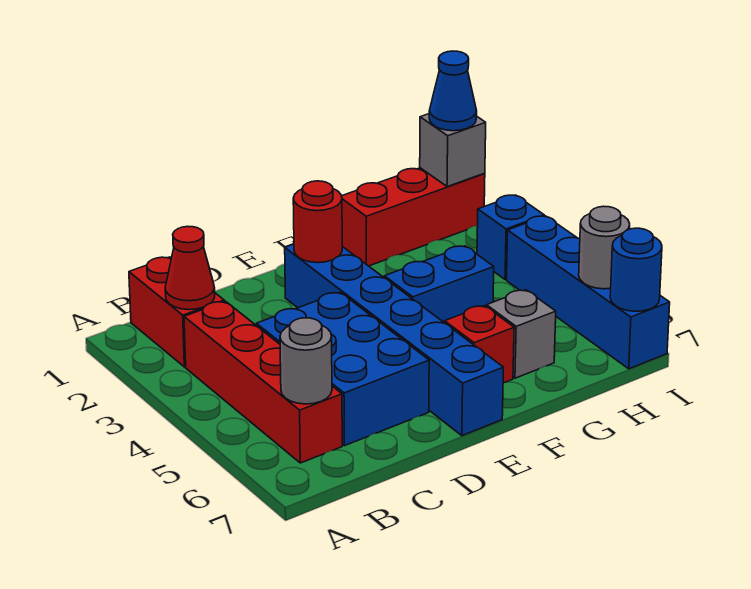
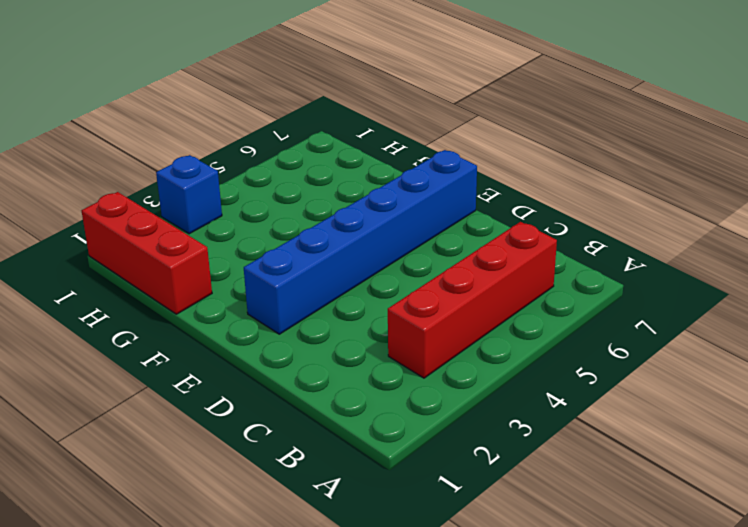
none -> red brick B1:B2 level 1
none -> blue brick C4:D6 level 1
none -> blue brick F4:G4 level 1

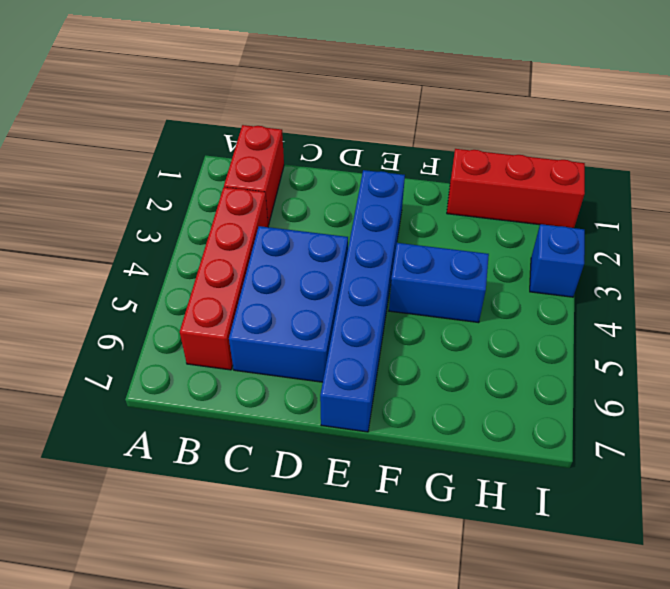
none -> red brick F6 level 1
none -> grey brick G6 level 1
none -> blue brick I4:I7 level 1

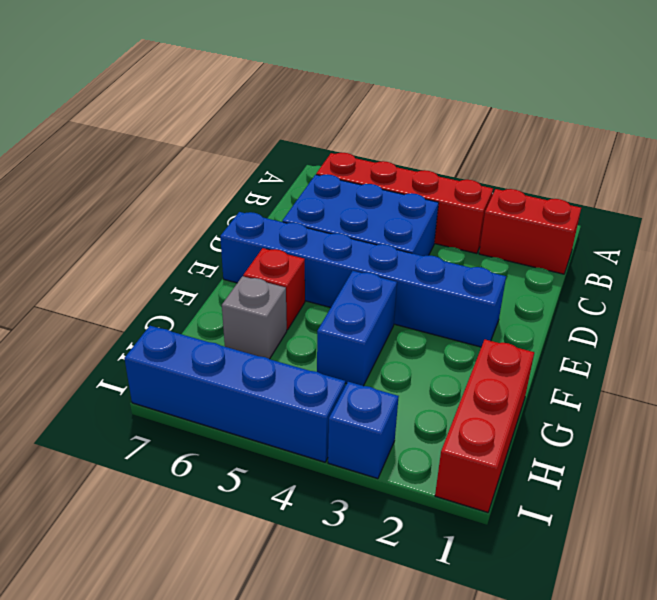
none -> red cone B2 level 2
none -> grey round brick B6 level 2
none -> red round brick E2 level 2

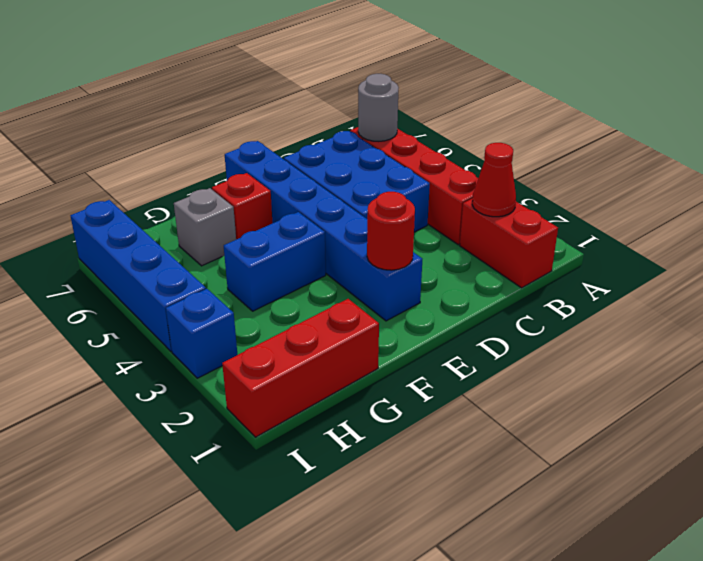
none -> grey brick I1 level 2
none -> grey round brick I6 level 2
none -> blue round brick I7 level 2

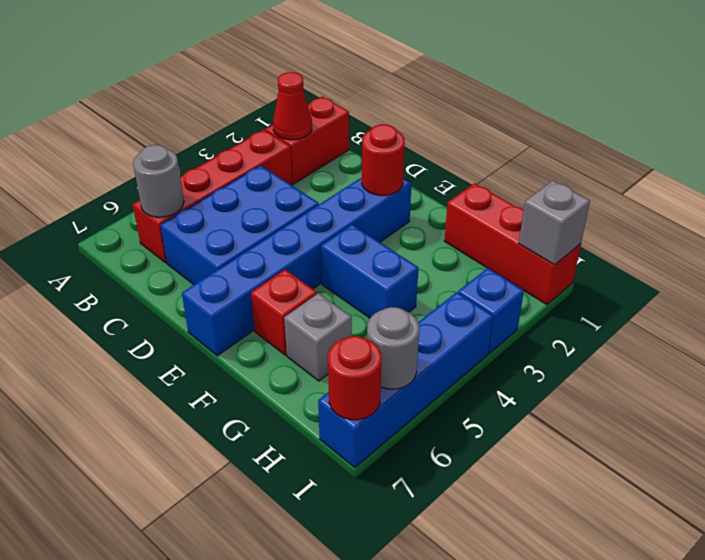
red round brick I7 level 2 -> blue round brick I7 level 2
none -> blue cone I1 level 3

